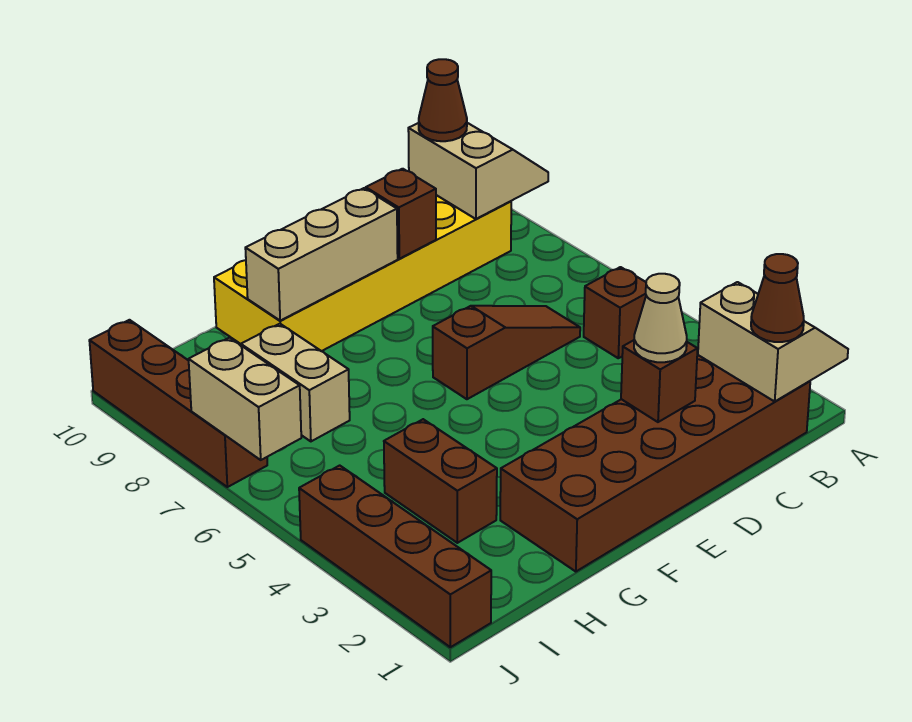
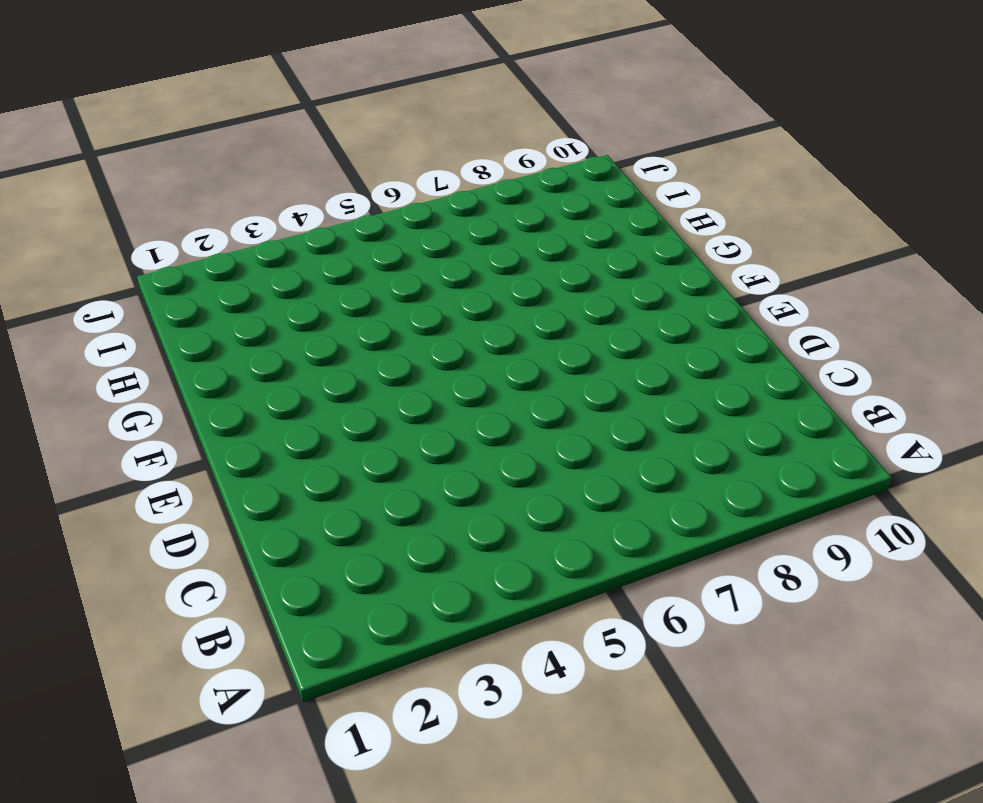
none -> brown brick B1:G2 level 1
none -> brown brick B5 level 1
none -> yellow brick B9:G10 level 1

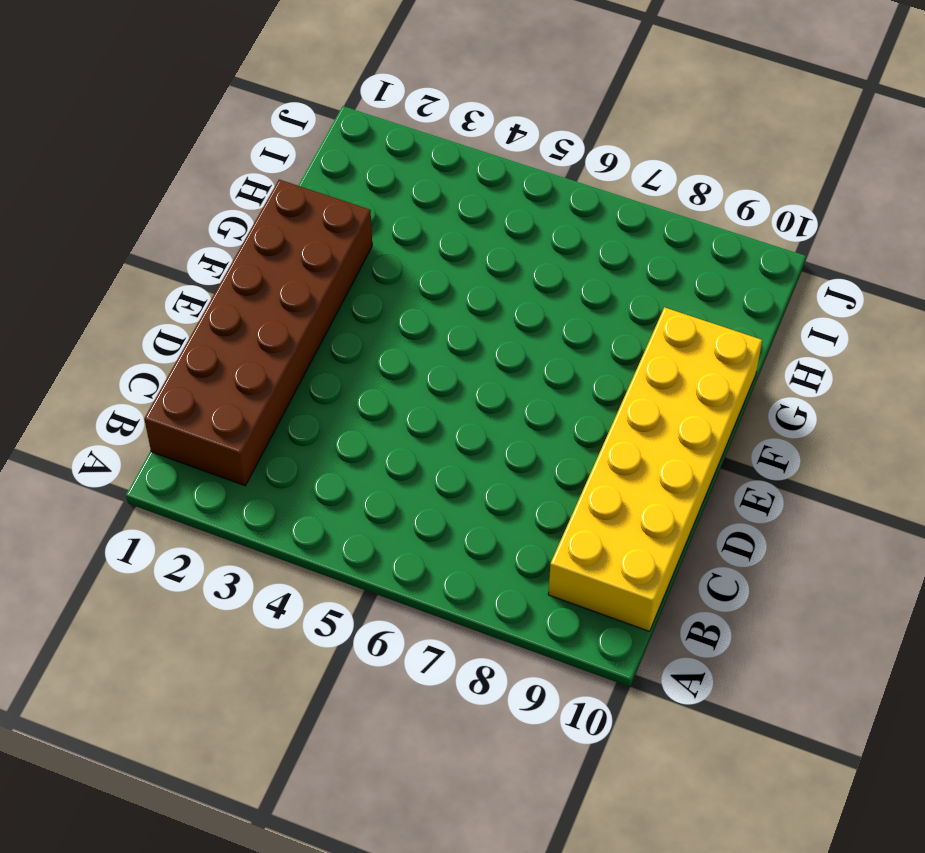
none -> brown brick B5 level 1
none -> brown slope C6:E6 level 1 top E
none -> brown brick H3:H4 level 1

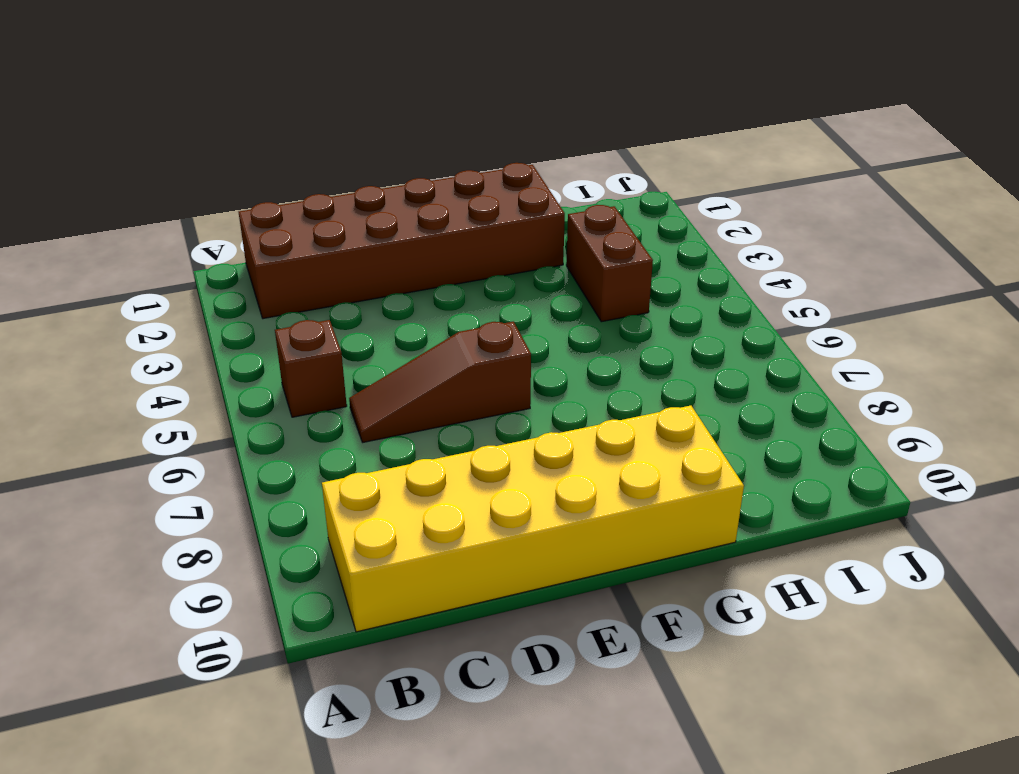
none -> tan brick H7:H8 level 1
none -> brown brick J1:J4 level 1
none -> brown brick J7:J10 level 1

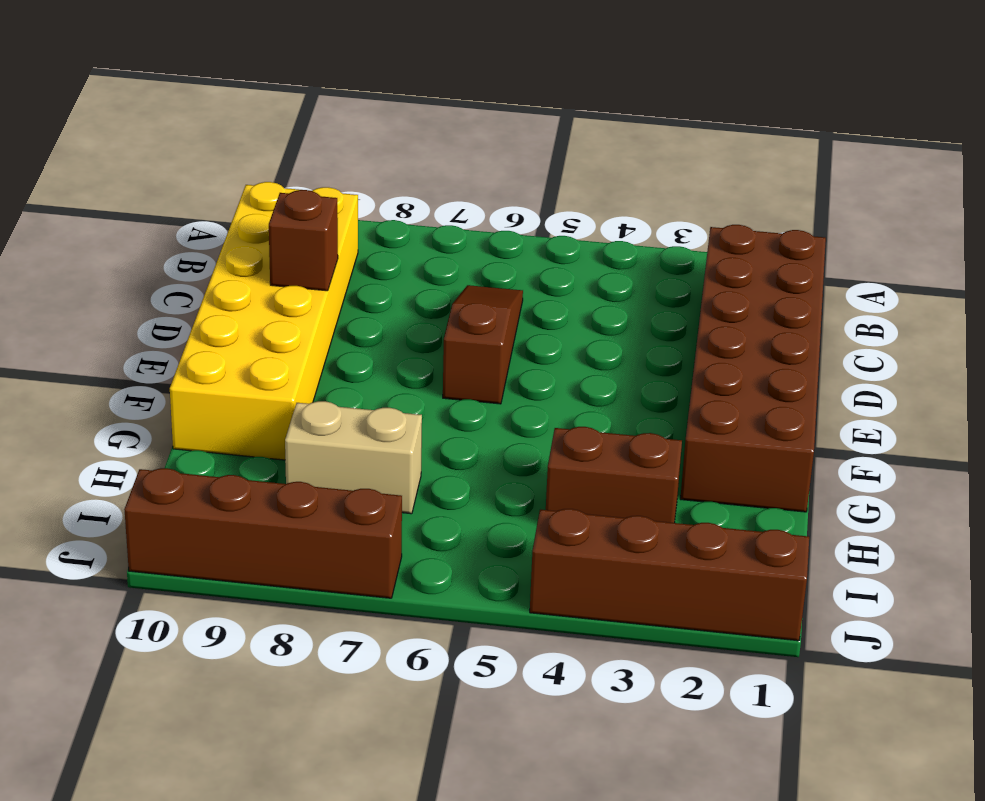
none -> brown brick B5 level 1
none -> tan slope A1:B2 level 2 top B
none -> tan slope A9:B10 level 2 top B

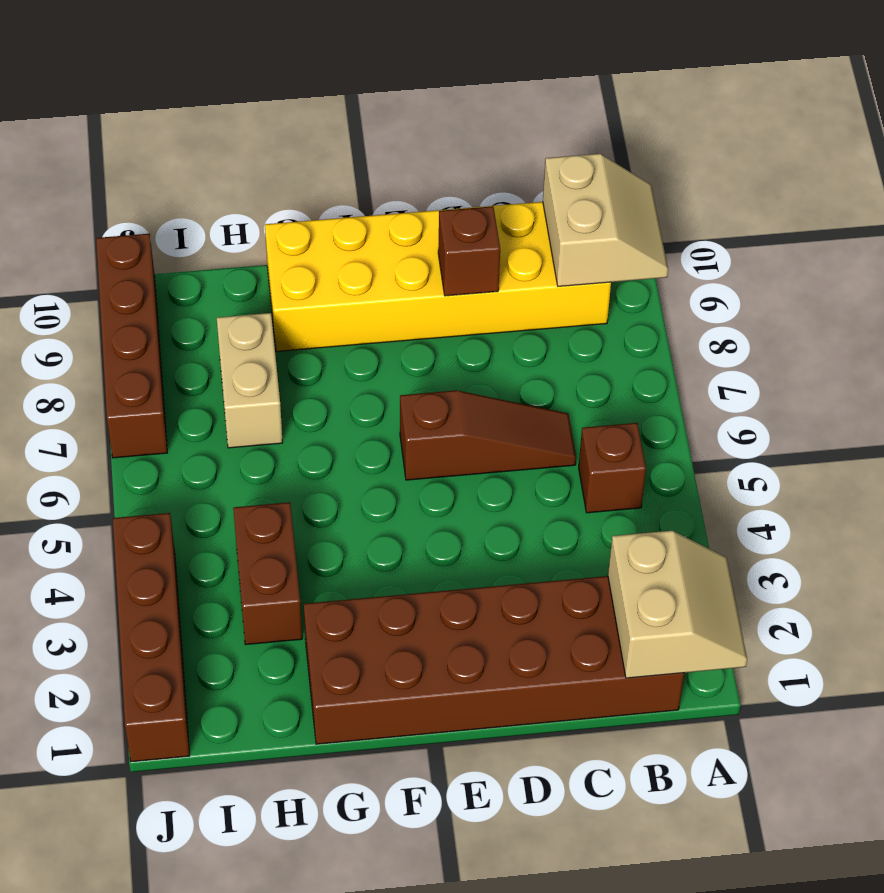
none -> brown brick D2 level 2
none -> tan brick E9:G9 level 2
none -> tan brick J6:J7 level 2

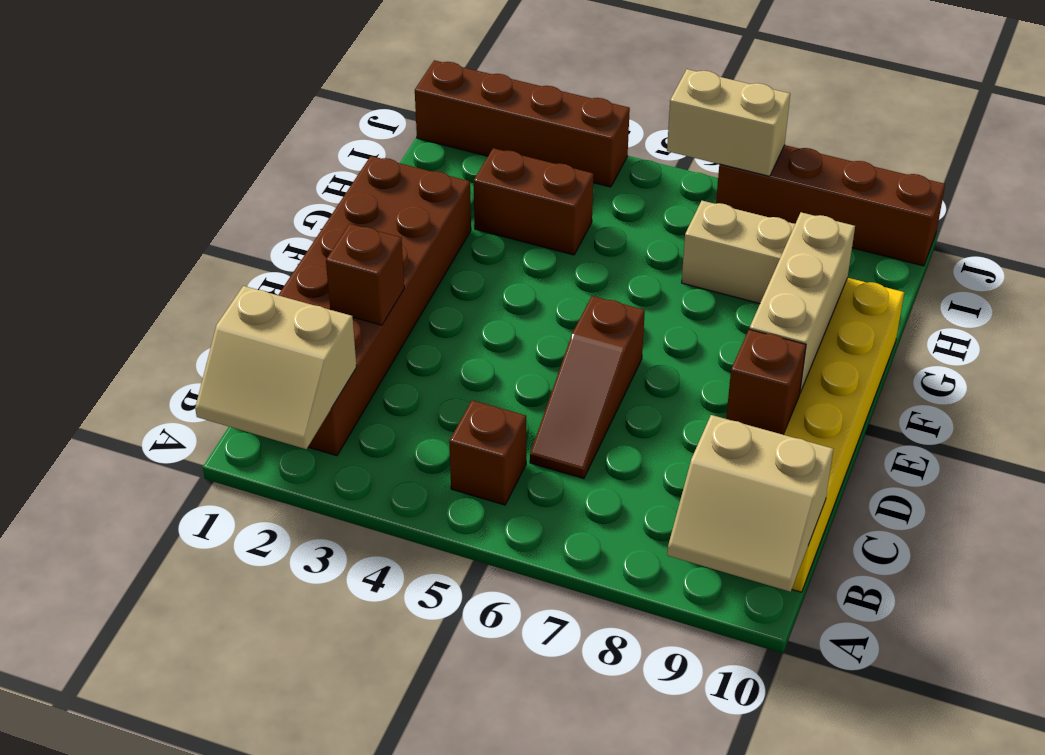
none -> brown cone B1 level 3
none -> brown cone B10 level 3
none -> tan cone D2 level 3

